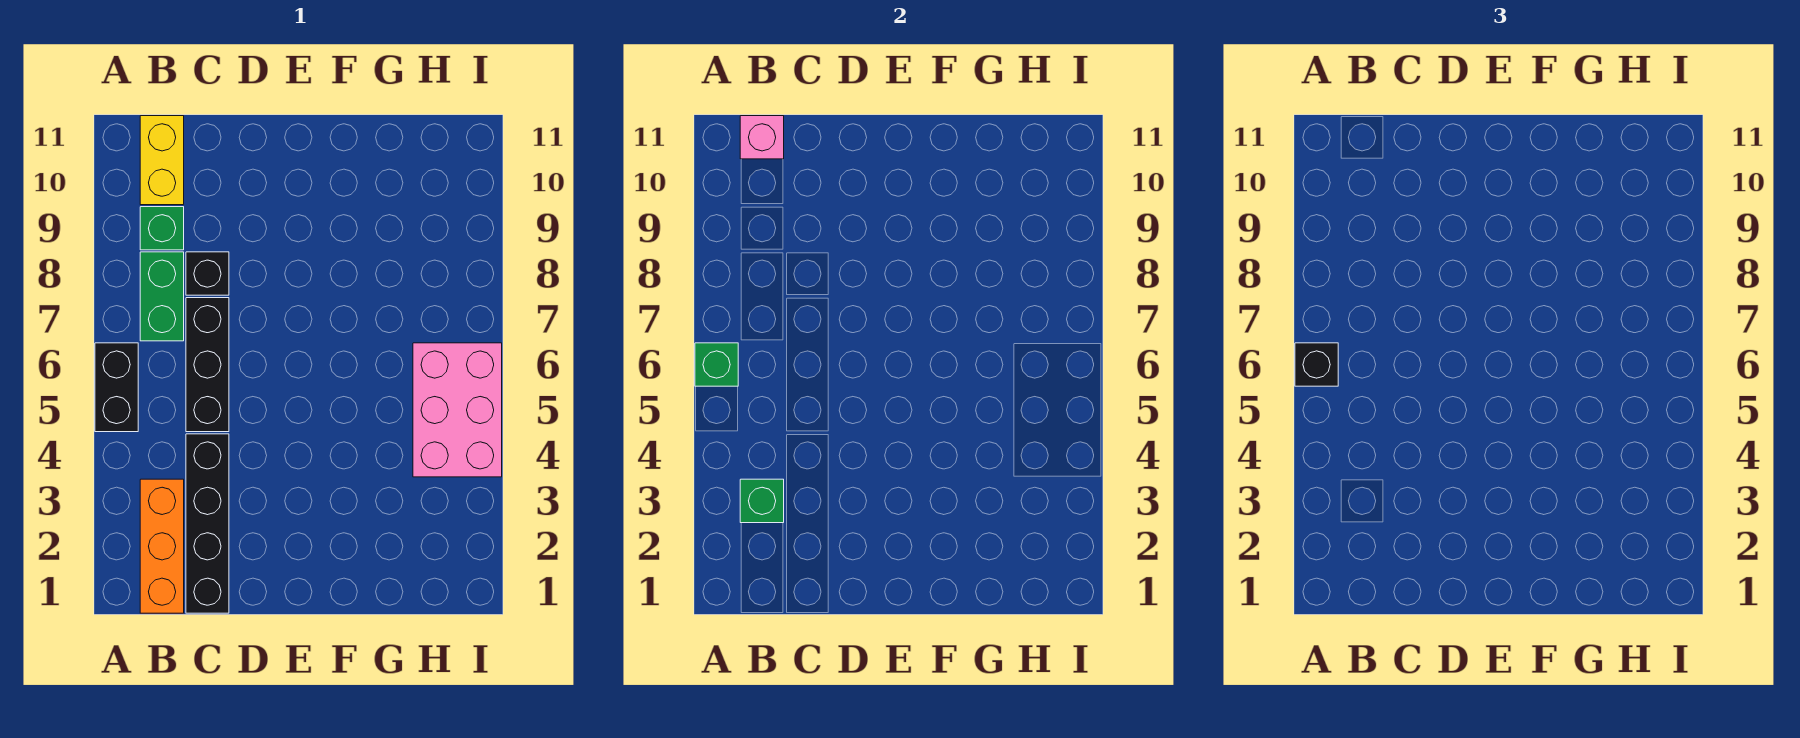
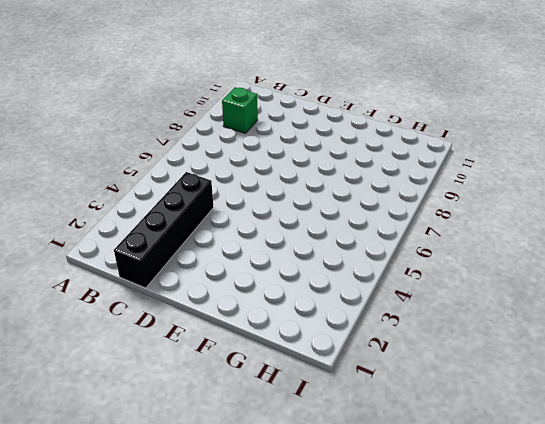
none -> black brick A5:A6 level 1
none -> orange brick B1:B3 level 1
none -> green brick B7:B8 level 1

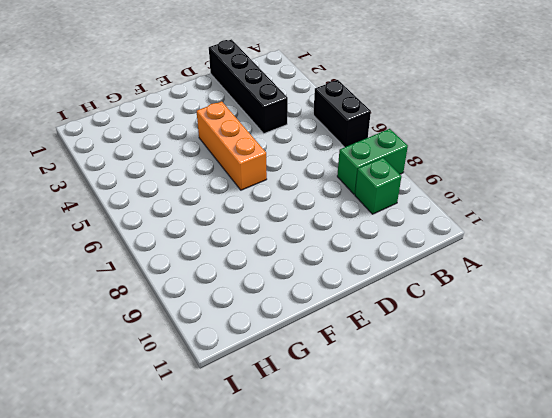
green brick A8:B8 level 1 -> green brick B7:B8 level 1
orange brick E4:E6 level 1 -> orange brick B1:B3 level 1
none -> yellow brick B10:B11 level 1
none -> black brick C5:C7 level 1
none -> black brick C8 level 1

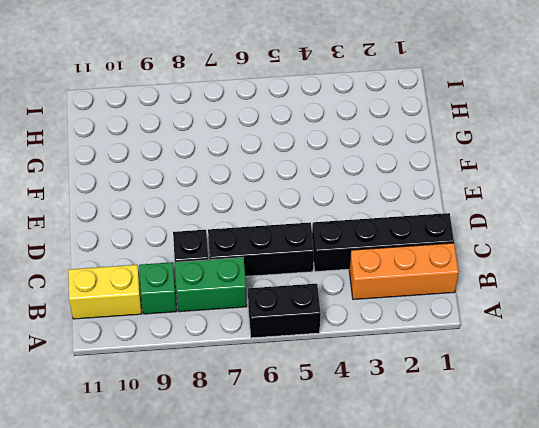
none -> pink brick H4:I6 level 1
none -> green brick A6 level 2
none -> green brick B3 level 2

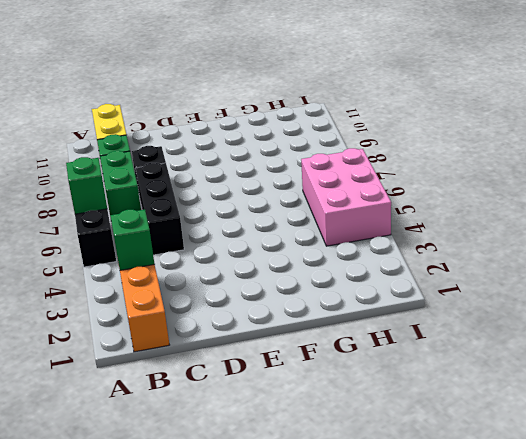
none -> black brick C1:C4 level 1
none -> pink brick B11 level 2
none -> black brick A6 level 3

